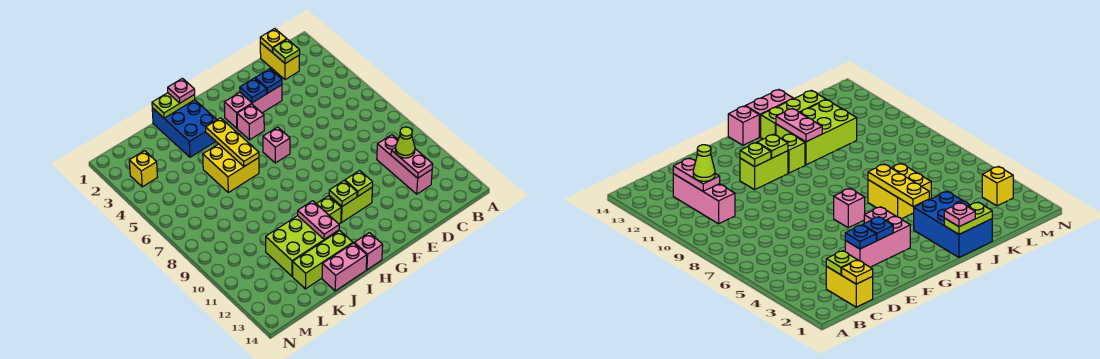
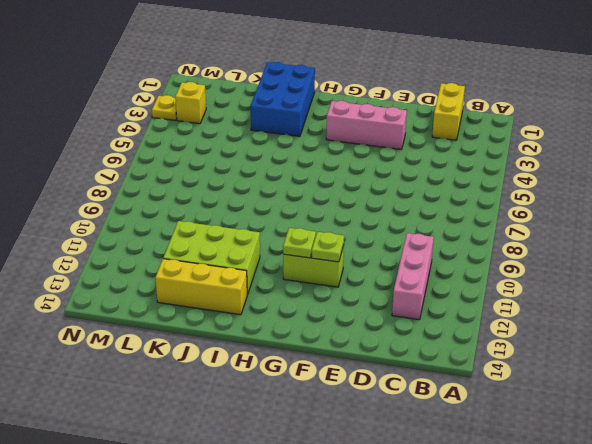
yellow brick I13:K13 level 1 -> lime brick I13:K13 level 1
yellow plate N3 level 1 -> yellow plate C1 level 2
none -> pink brick G4 level 1
none -> pink brick G6 level 1
none -> lime brick H11 level 1

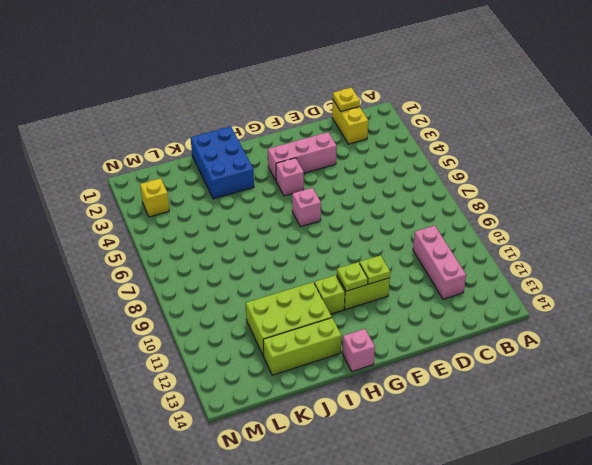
none -> yellow brick I5:J6 level 1
none -> pink brick I14:J14 level 1
none -> lime plate C2 level 2

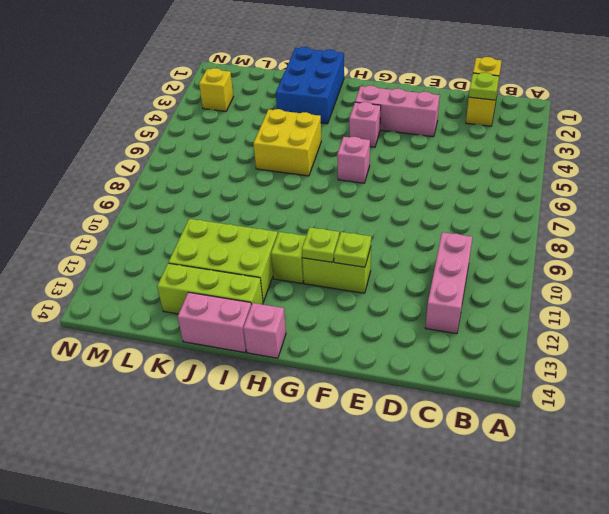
none -> pink plate C11:C12 level 2
none -> blue plate E3 level 2
none -> blue plate F3 level 2

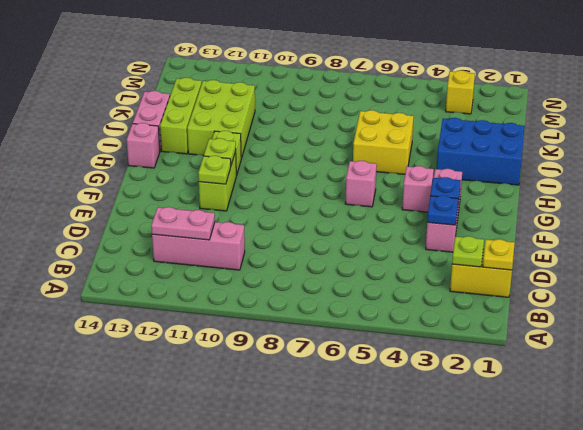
none -> lime plate I1:J1 level 2
none -> yellow plate I4:I6 level 2
none -> pink plate I11:I12 level 2

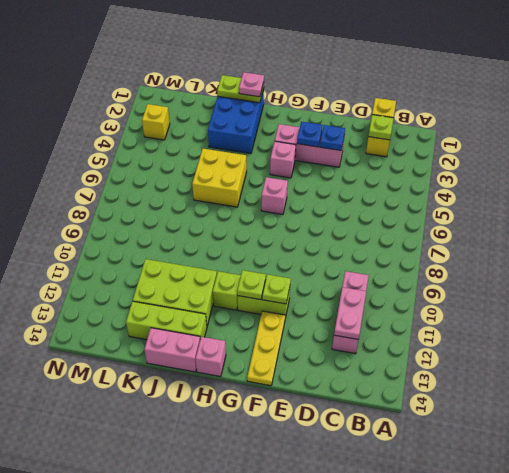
yellow plate F12:F14 level 1 -> yellow plate I4:I6 level 2
none -> pink plate I11:I12 level 2
none -> lime cone C11 level 3

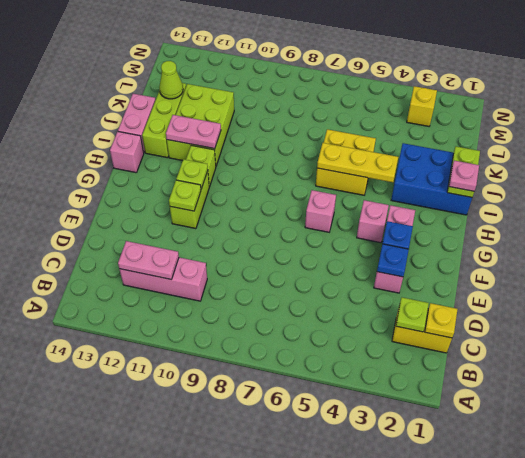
lime cone K13 level 2 -> lime cone C11 level 3

